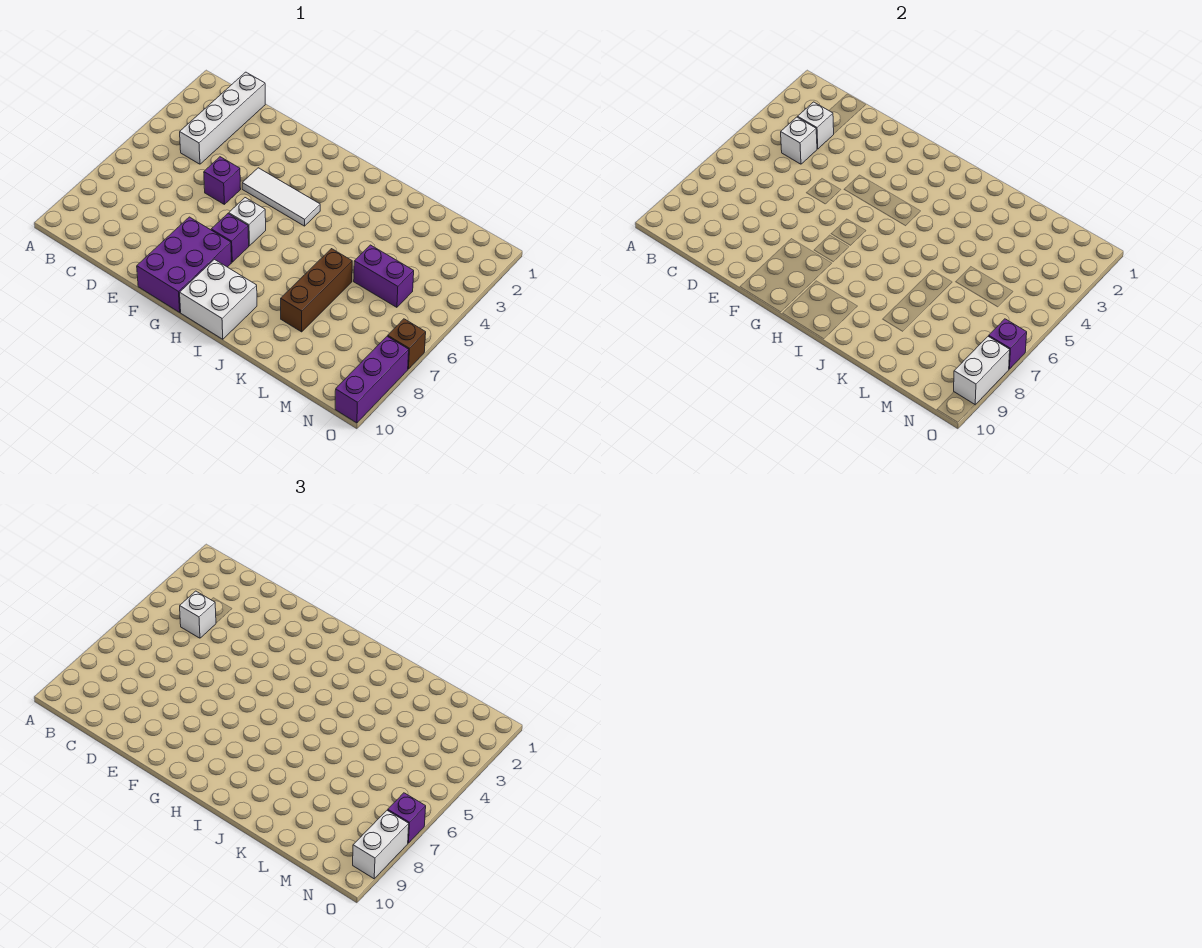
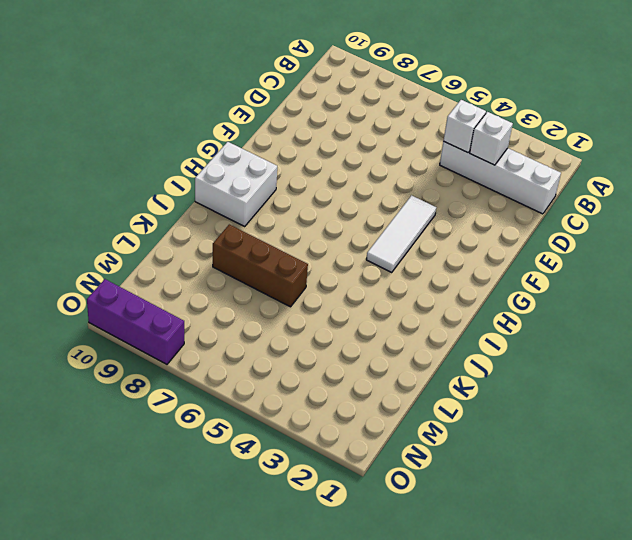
none -> purple brick E5 level 1
none -> purple brick F8:G10 level 1
none -> white brick G6 level 1

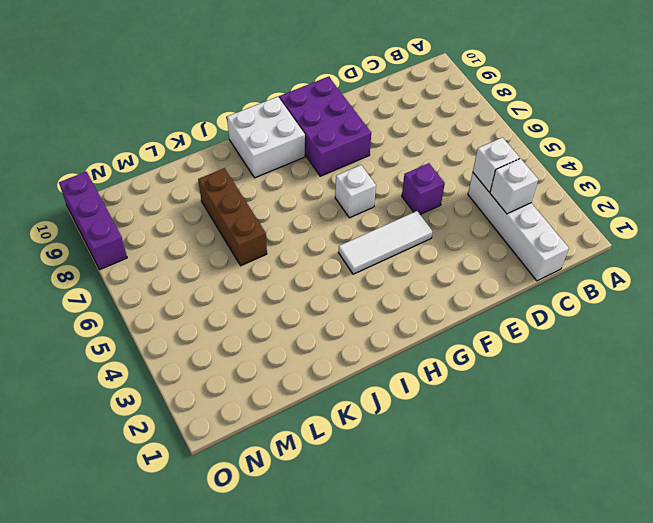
none -> purple brick G7 level 1
none -> purple brick L5:M5 level 1
none -> brown brick O7 level 1

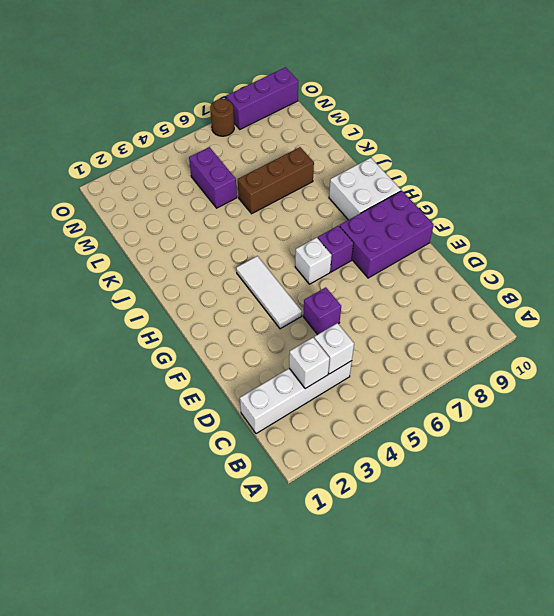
brown round brick O7 level 1 -> brown brick O7 level 1
none -> purple brick O7 level 2
none -> white brick O8:O9 level 2
none -> white brick C4 level 3

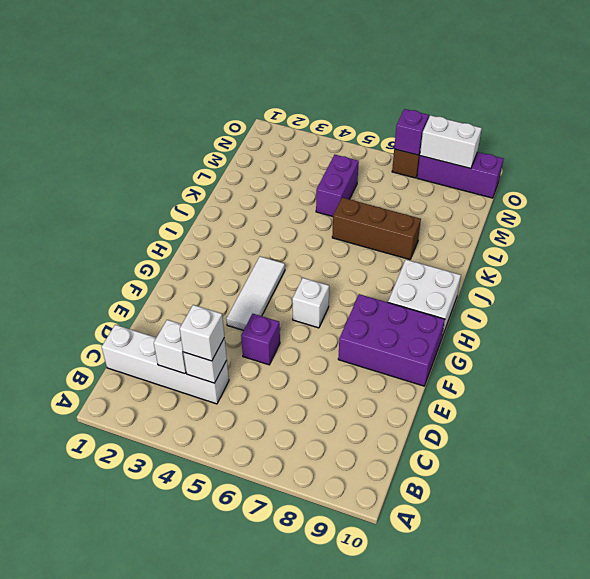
none -> purple brick G7 level 1
none -> purple brick O7 level 3
none -> white brick O8:O9 level 3

